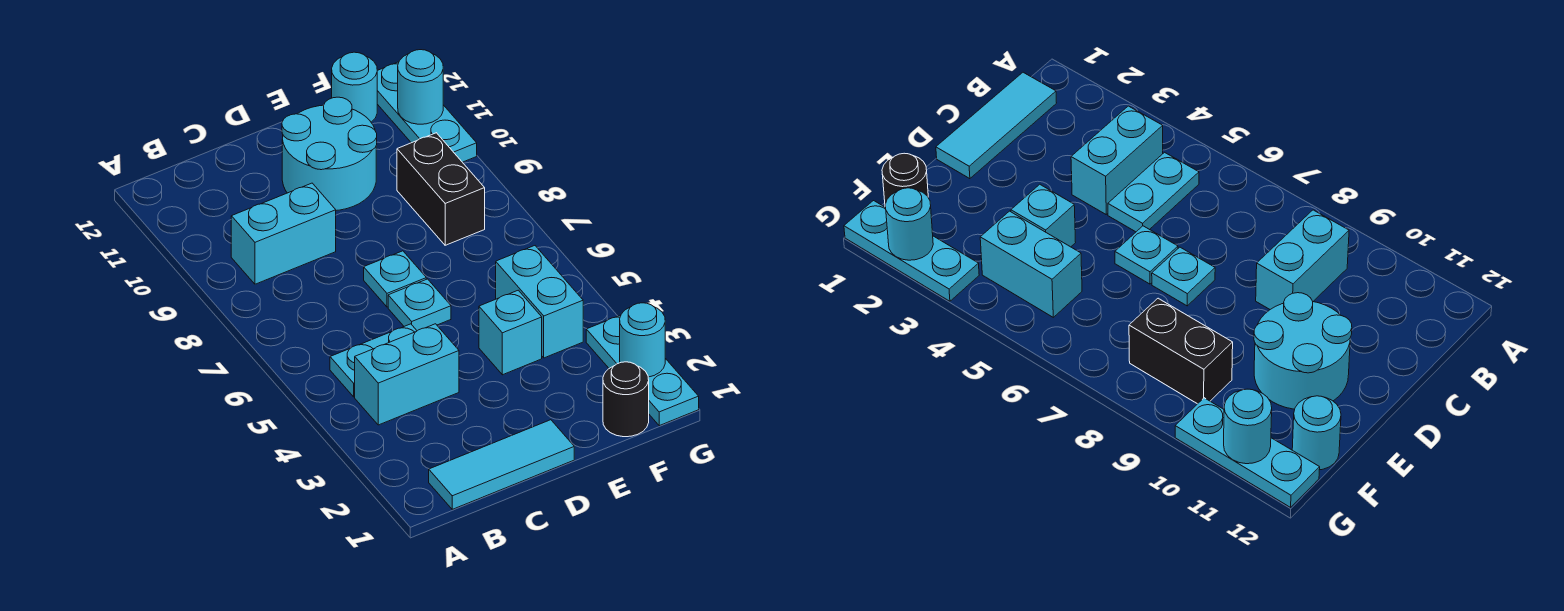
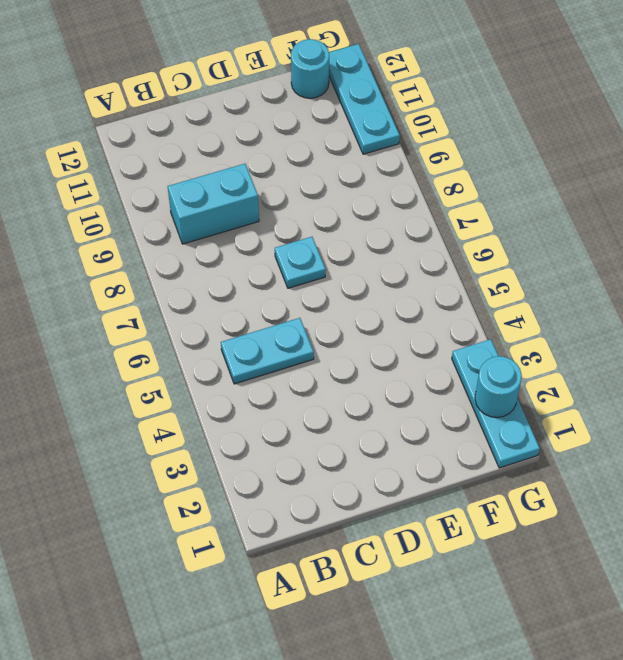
none -> cyan tile B1:D1 level 1
none -> cyan brick B4:C4 level 1
none -> cyan plate D6 level 1

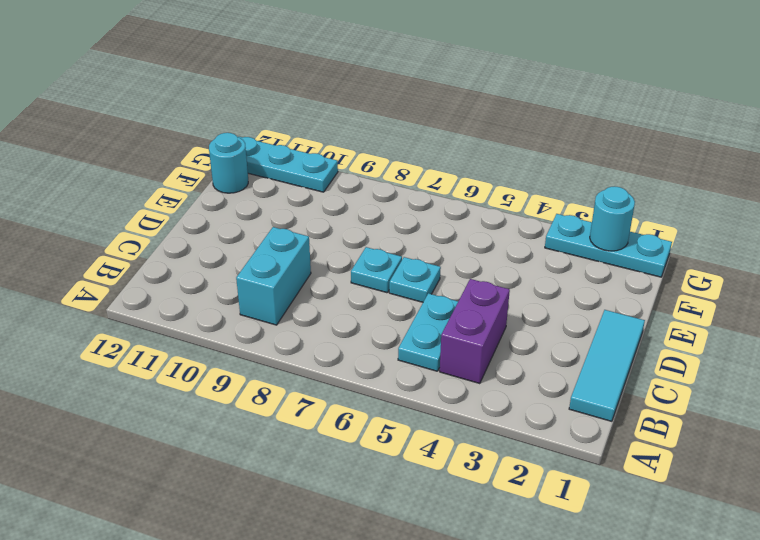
purple brick B4:C4 level 1 -> cyan brick B4:C4 level 1
none -> cyan round brick D10:E11 level 1
none -> cyan brick E4 level 1
none -> black round brick F1 level 1

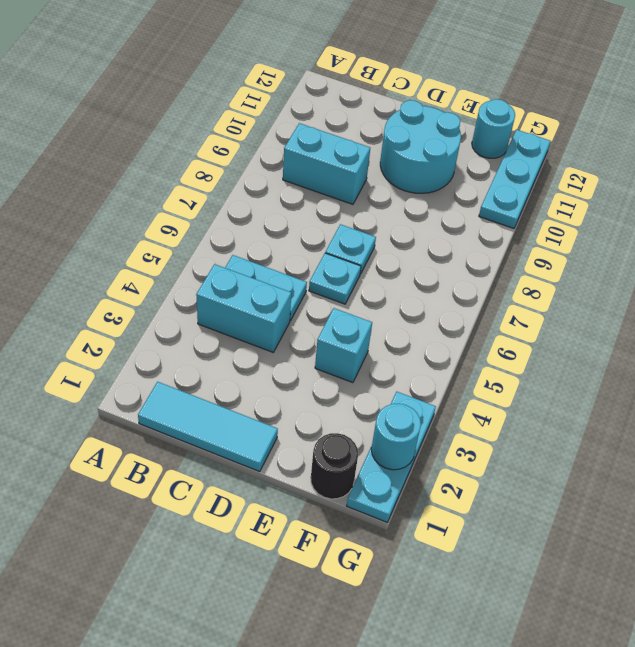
none -> cyan brick F4:F5 level 1
none -> black brick F8:F9 level 1
none -> cyan round brick G11 level 2

